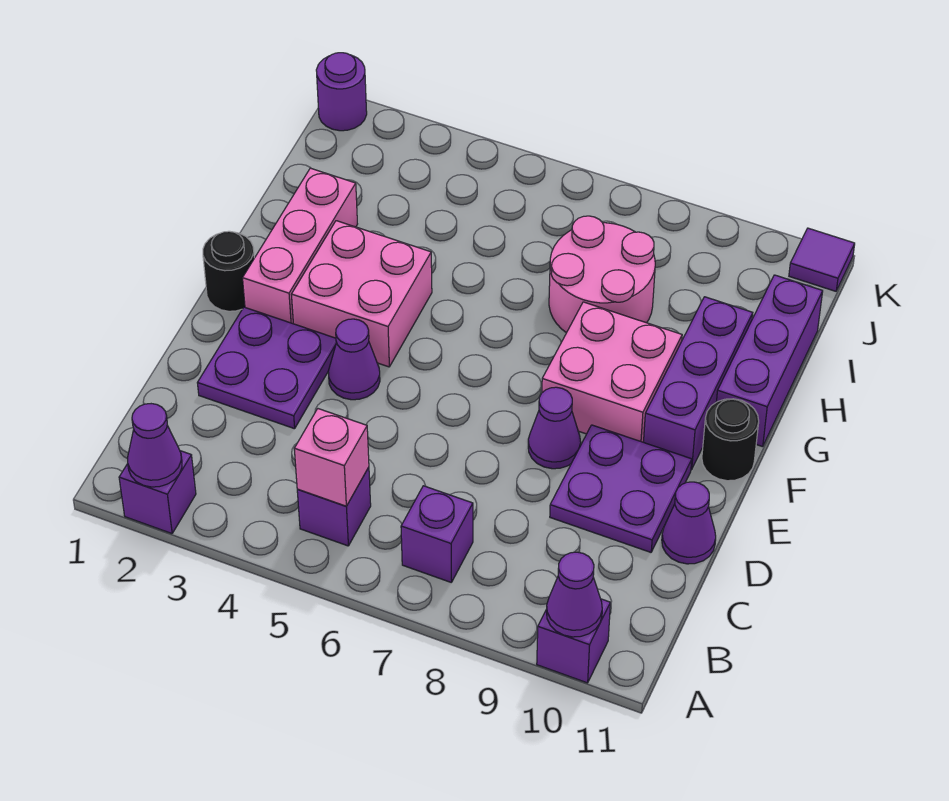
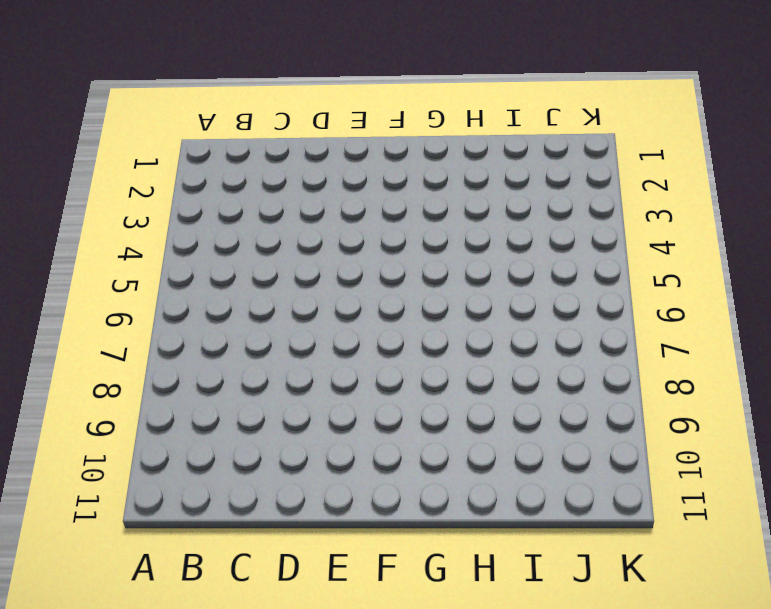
none -> purple brick A2 level 1
none -> purple brick A10 level 1
none -> purple brick B5 level 1

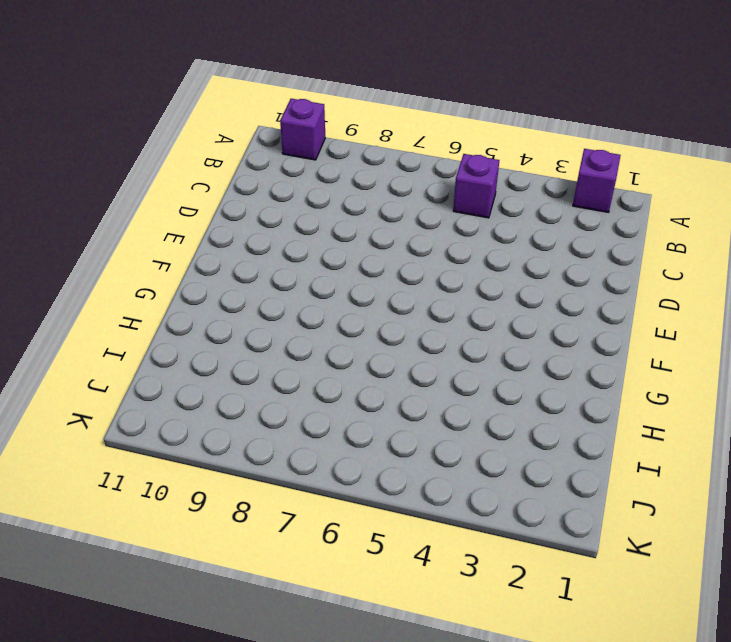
none -> purple brick B7 level 1
none -> purple plate D2:E3 level 1
none -> purple plate D9:E10 level 1

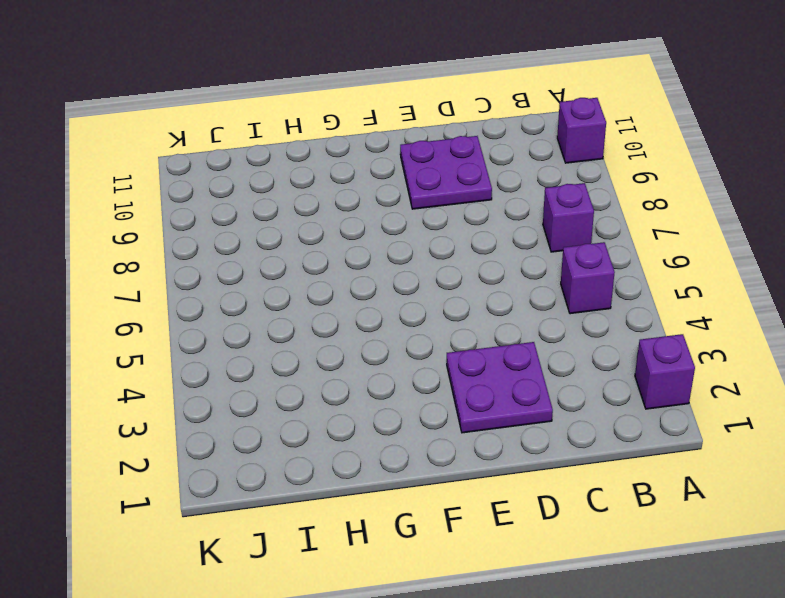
none -> purple cone D11 level 1
none -> purple cone E4 level 1
none -> purple cone E8 level 1

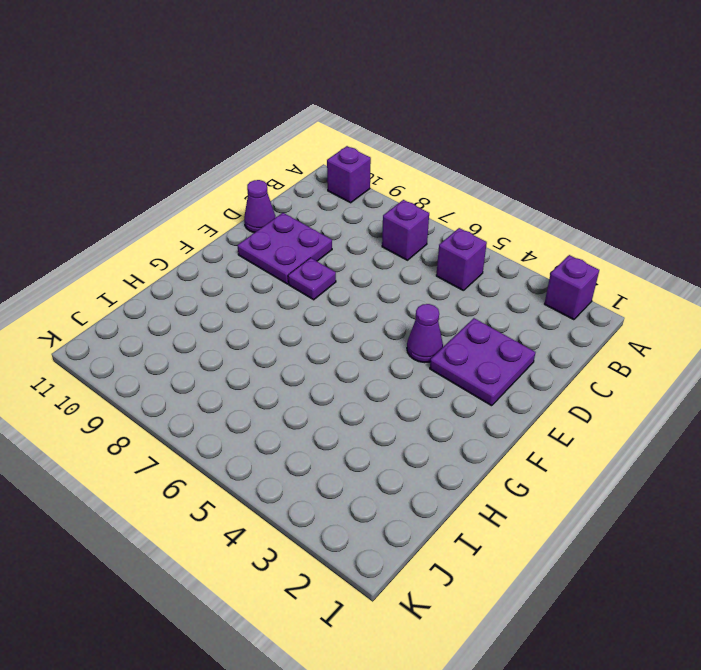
purple plate E8 level 1 -> purple cone E8 level 1
none -> black round brick F1 level 1
none -> pink brick F2:H2 level 1
none -> pink brick F3:G4 level 1

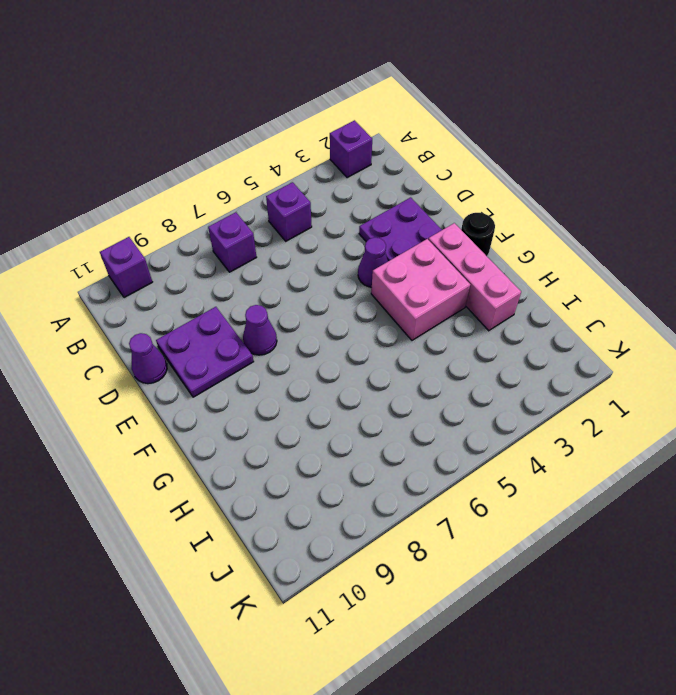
none -> pink brick F8:G9 level 1
none -> purple brick F10:H10 level 1
none -> black round brick F11 level 1

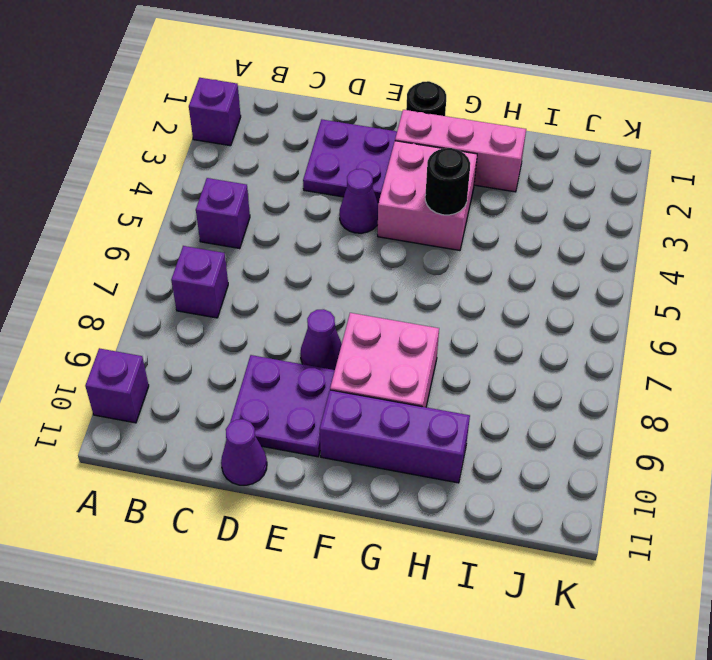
black round brick G4 level 2 -> black round brick F11 level 1
none -> purple brick G11:I11 level 1
none -> pink round brick H7:I8 level 1
none -> purple round brick K1 level 1

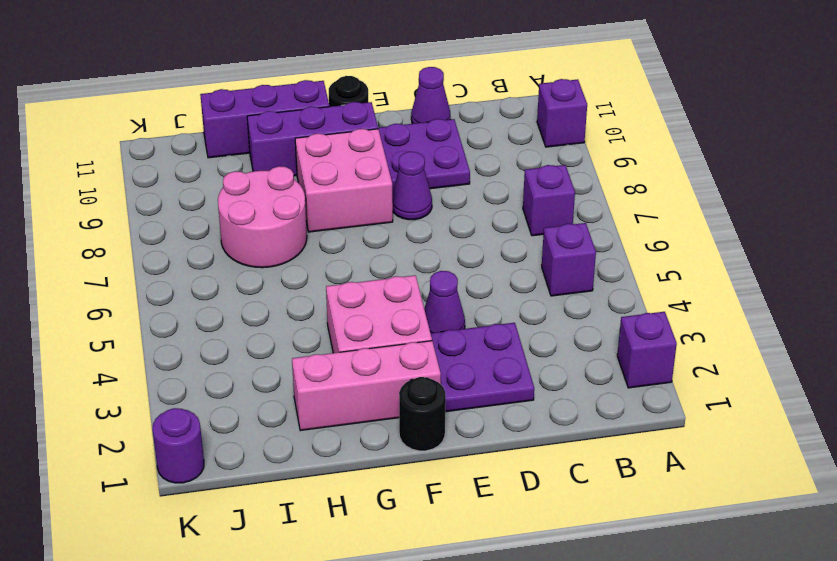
none -> purple tile K11 level 1
none -> purple cone A2 level 2
none -> purple cone A10 level 2

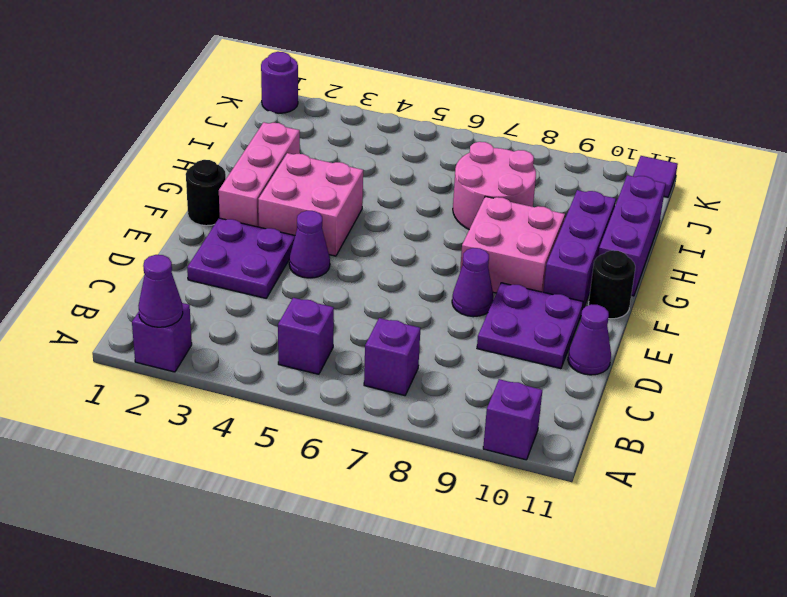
none -> purple cone A10 level 2
none -> pink brick B5 level 2

